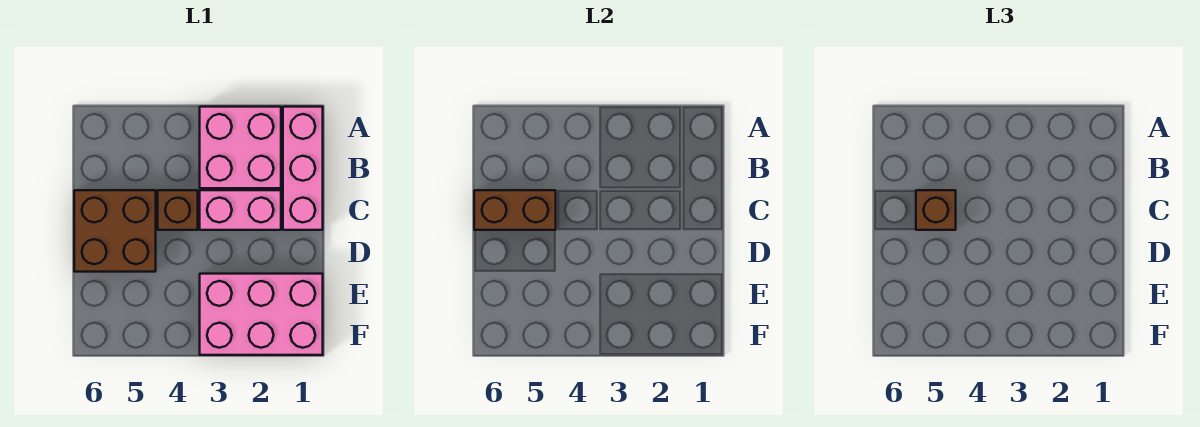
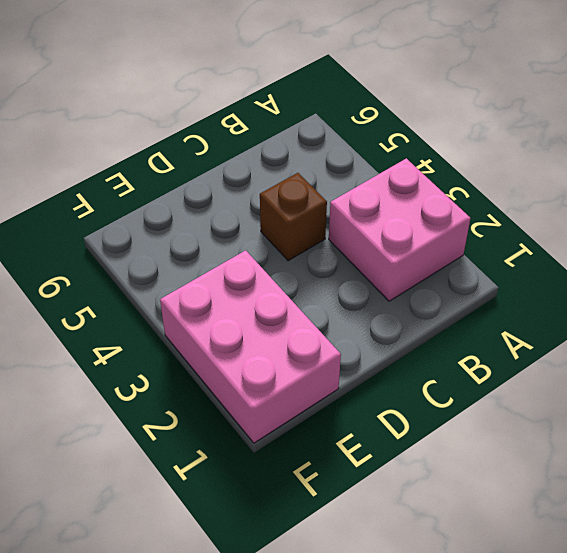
none -> pink brick A1:C1 level 1
none -> pink brick C2:C3 level 1

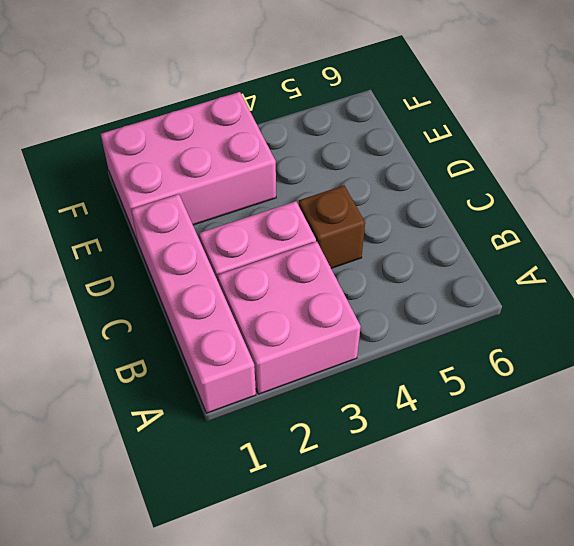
pink brick A1:D1 level 1 -> pink brick A1:C1 level 1
none -> brown brick C5:D6 level 1
none -> brown brick C5:C6 level 2

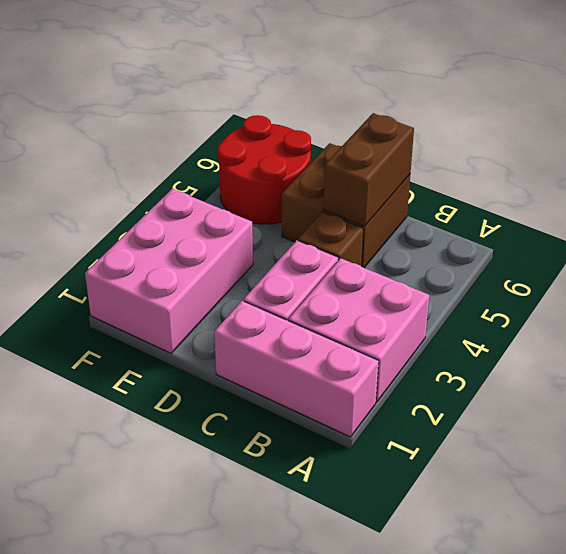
red round brick E5:F6 level 1 -> none
none -> brown brick C5 level 3

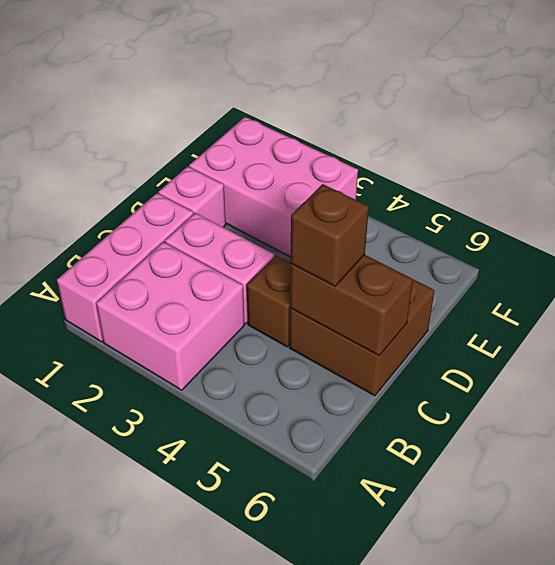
pink brick D1 level 1 -> none

